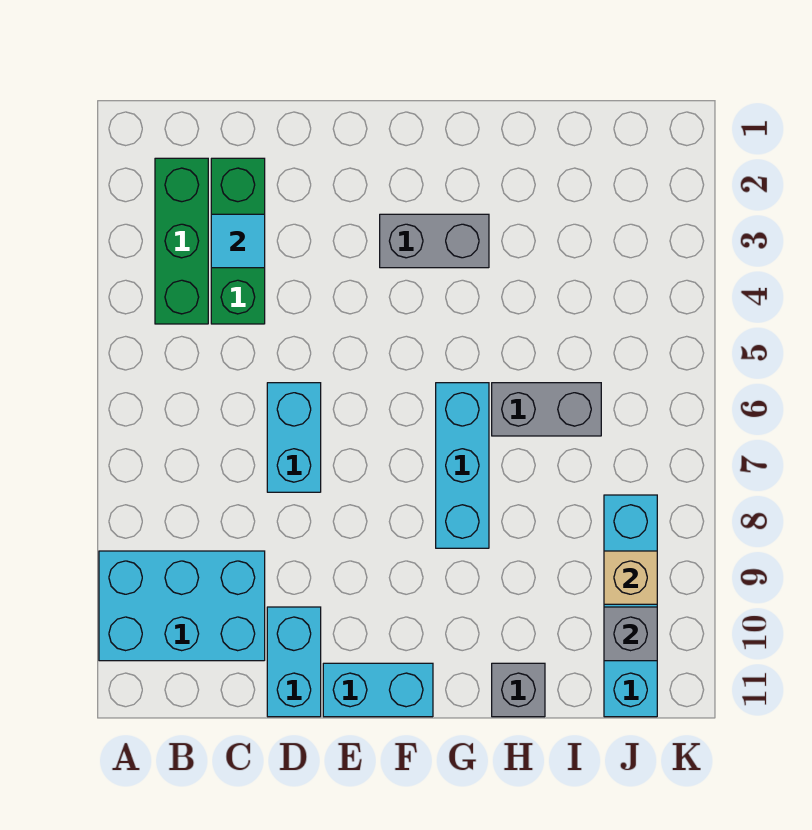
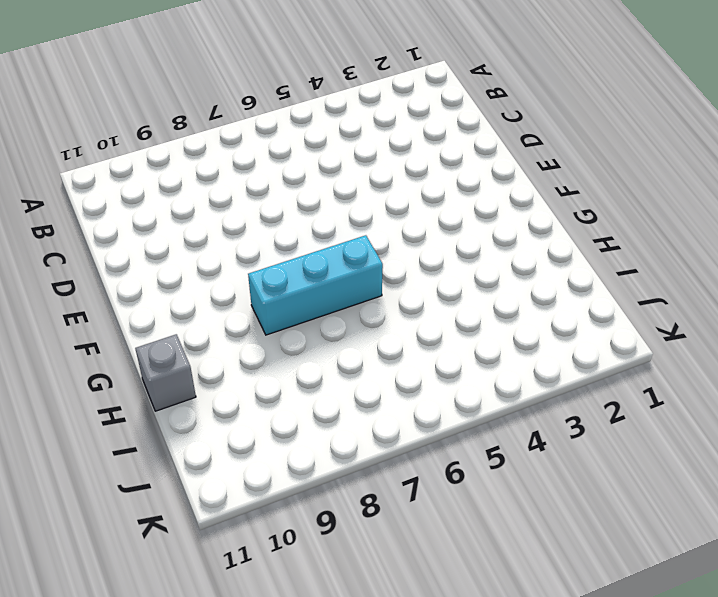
none -> cyan brick A9:C10 level 1
none -> green brick B2:B4 level 1
none -> green brick C2:C4 level 1

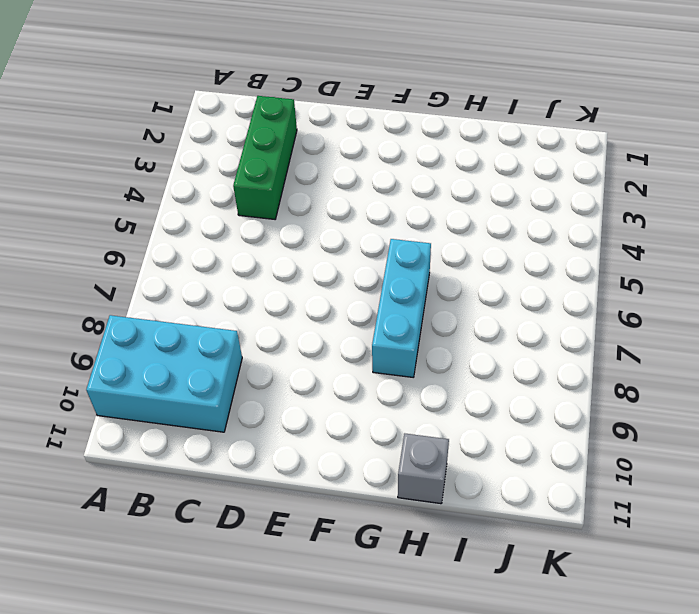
none -> green brick B2:B4 level 1
none -> cyan brick D6:D7 level 1
none -> cyan brick D10:D11 level 1

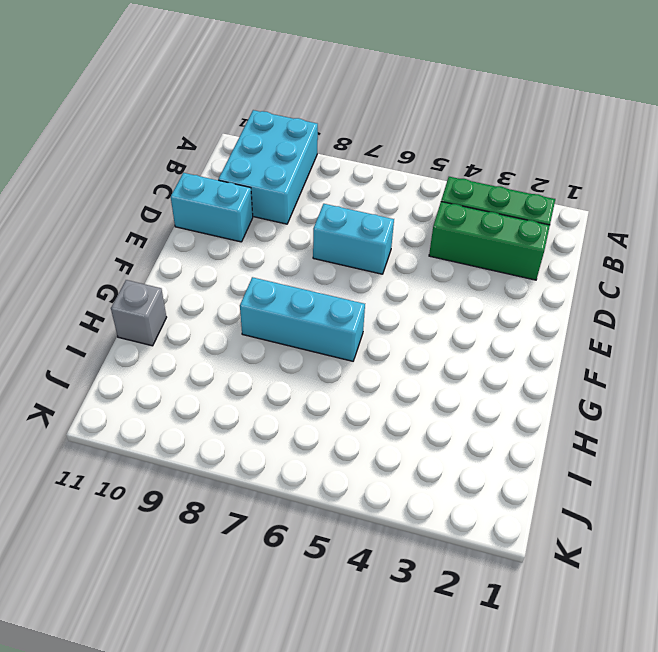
none -> cyan brick E11:F11 level 1
none -> grey brick F3:G3 level 1
none -> grey brick H6:I6 level 1

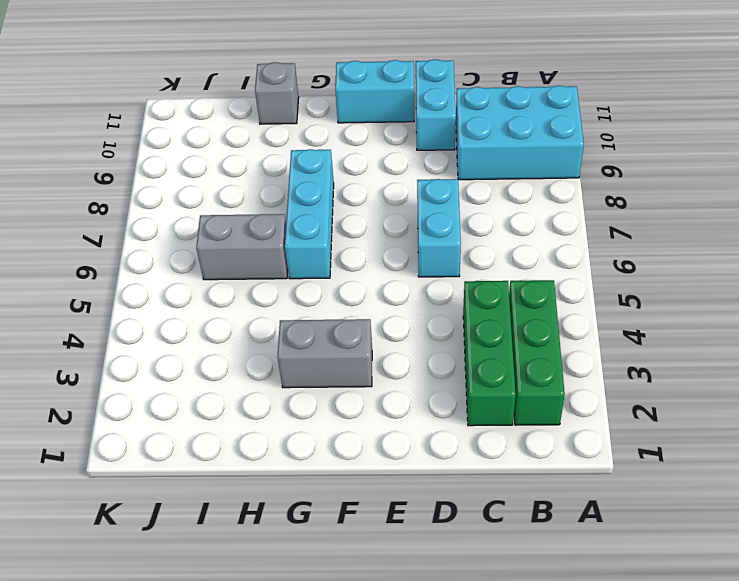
none -> cyan brick J8:J11 level 1
none -> cyan tile C3 level 2
none -> tan brick J9 level 2

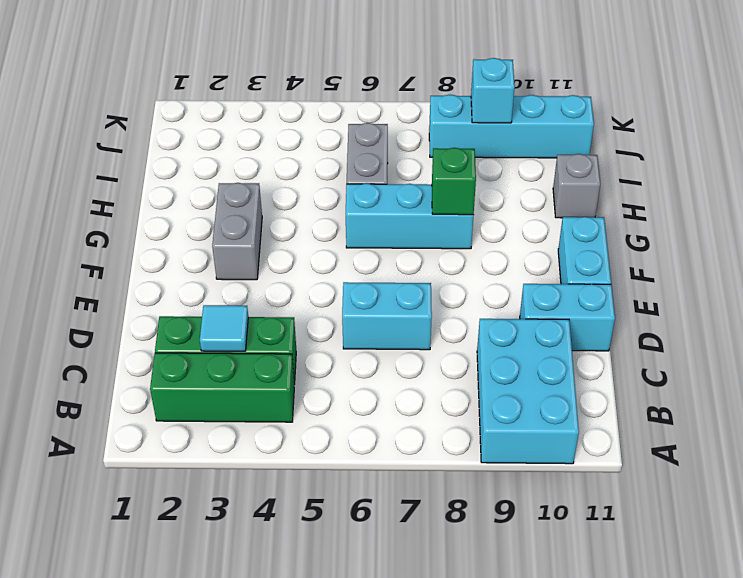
green brick G8 level 2 -> none
cyan brick J9 level 2 -> tan brick J9 level 2
none -> grey brick J10 level 2

